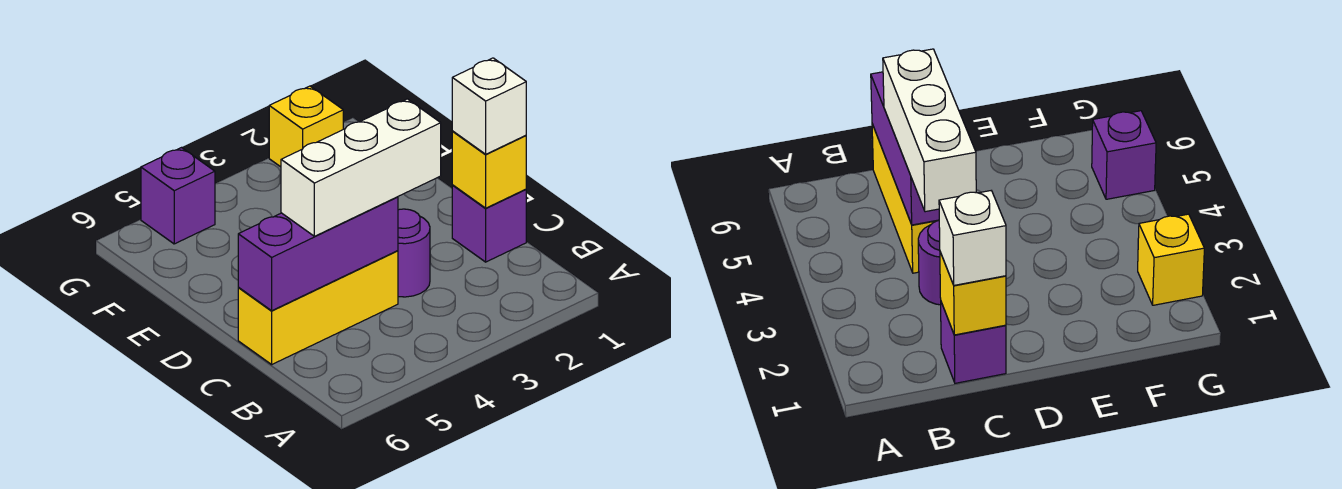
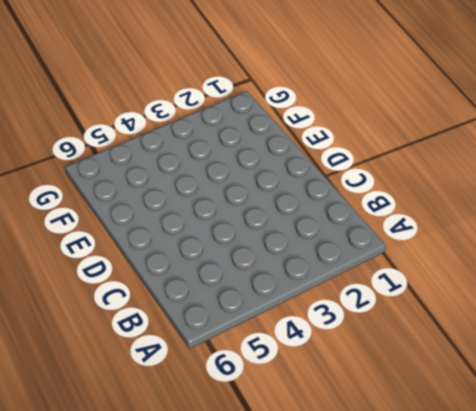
none -> purple brick C1 level 1
none -> purple round brick C3 level 1

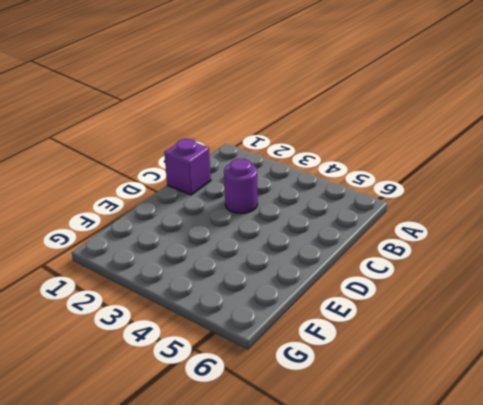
none -> yellow brick C4:C6 level 1
none -> yellow brick G2 level 1

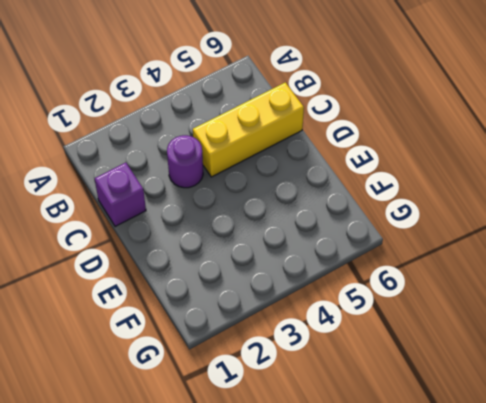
none -> yellow brick G2 level 1
none -> purple brick G5 level 1

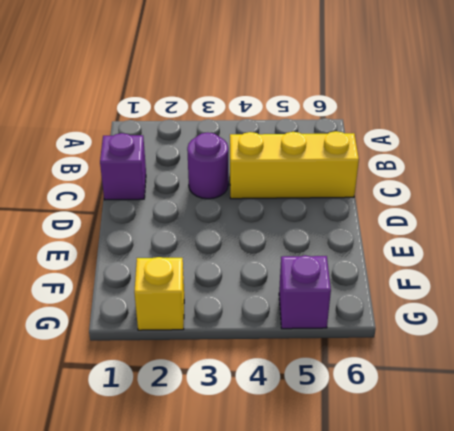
none -> yellow brick C1 level 2
none -> purple brick C4:C6 level 2

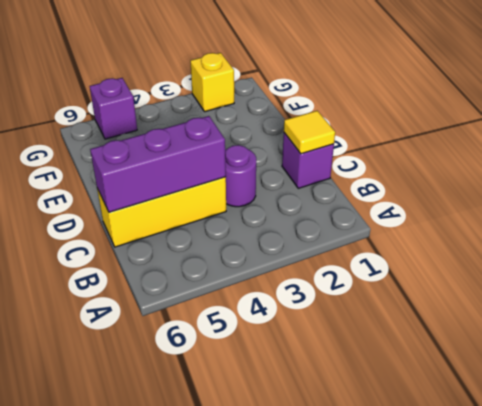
yellow tile C1 level 2 -> yellow brick C1 level 2
none -> white brick C1 level 3
none -> white brick C3:C5 level 3

